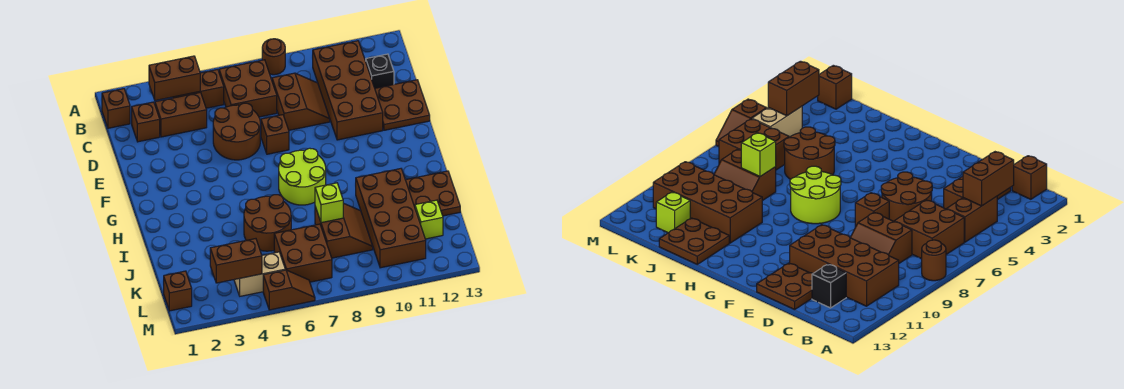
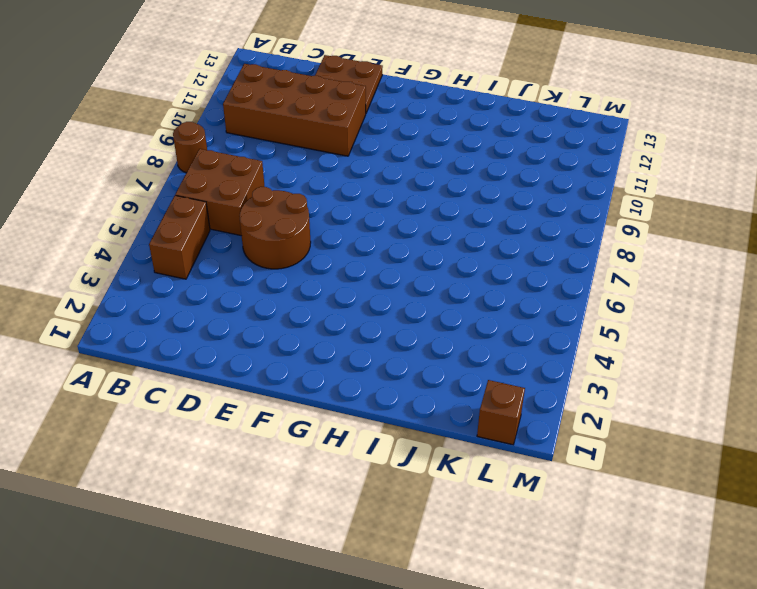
none -> brown brick B1 level 1
none -> brown brick C2 level 1
none -> brown brick C3:C4 level 1

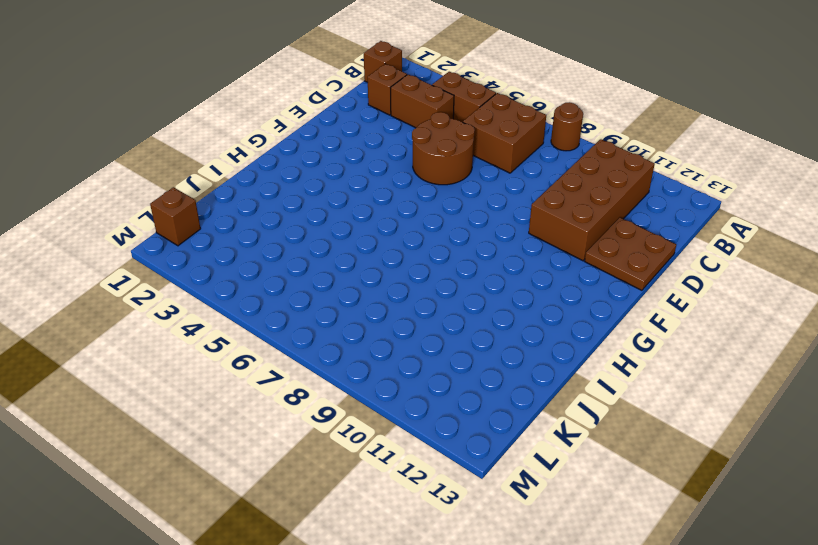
none -> brown slope C8:D9 level 1 top 8
none -> black brick C12 level 1
none -> brown brick E7 level 1

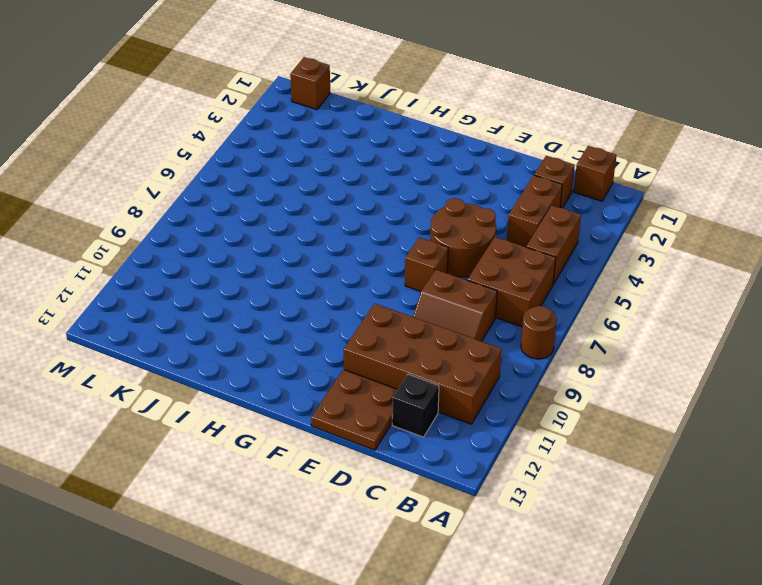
none -> lime round brick G7:H8 level 1
none -> brown round brick I5:J6 level 1
none -> brown brick I10:L11 level 1

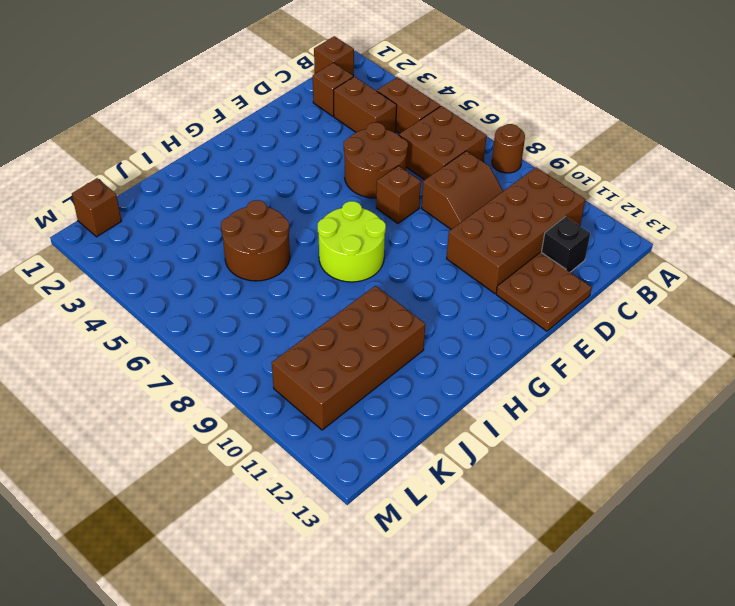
none -> brown plate I12:J13 level 1
none -> brown slope J8:K9 level 1 top 8
none -> brown brick K6:L7 level 1

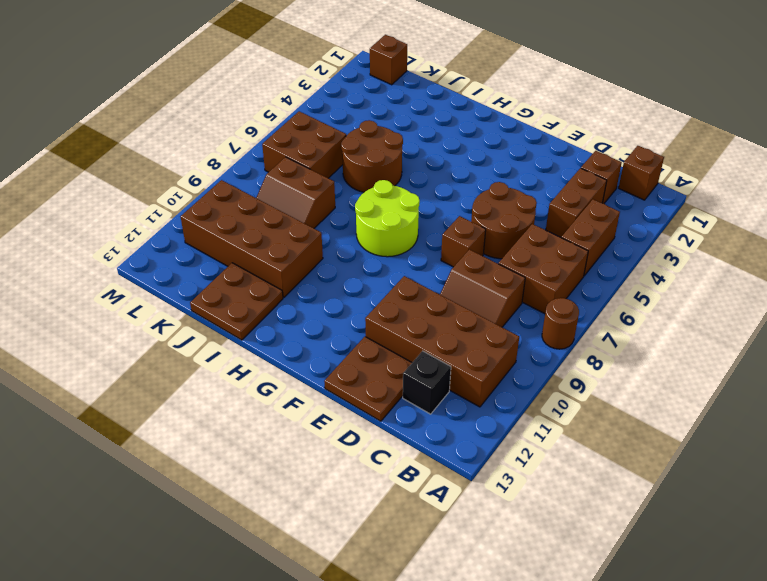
none -> lime brick K12 level 1
none -> tan brick L4:L5 level 1
none -> brown slope M5:M6 level 1 top 5

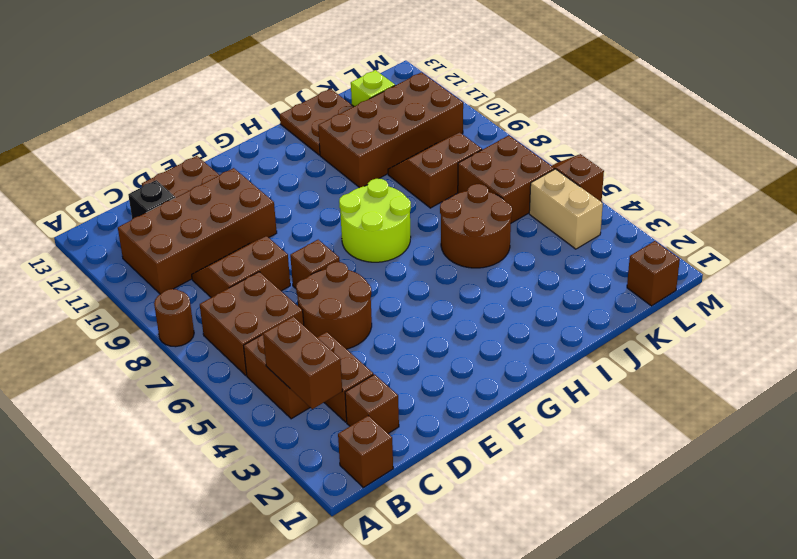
none -> lime brick J8 level 2
none -> brown brick L3:L4 level 2

